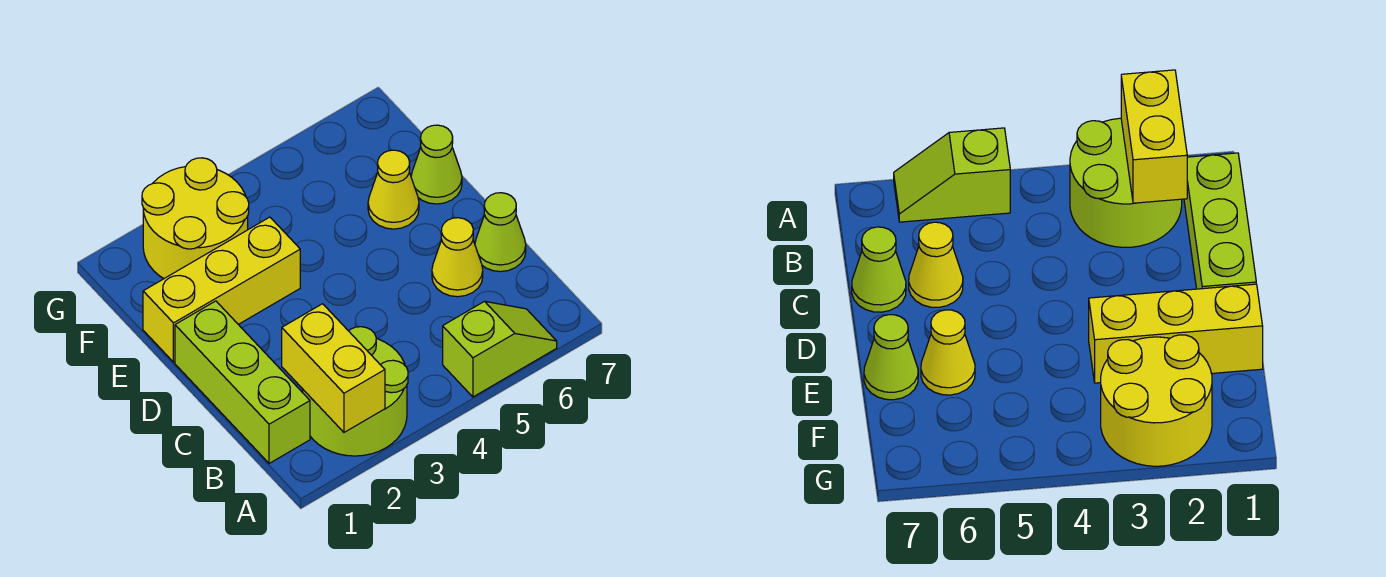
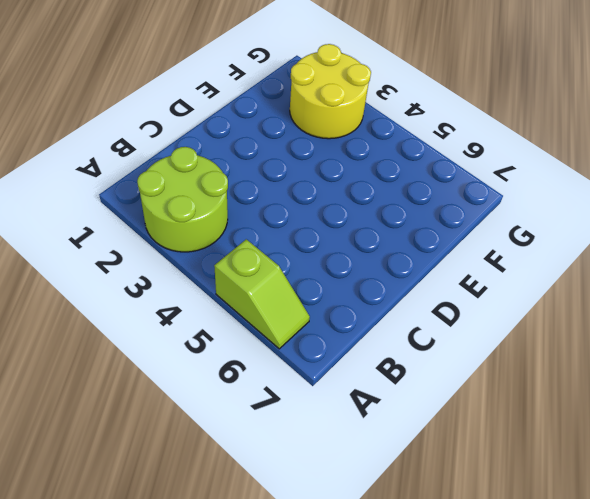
none -> lime brick B1:D1 level 1
none -> yellow cone C6 level 1

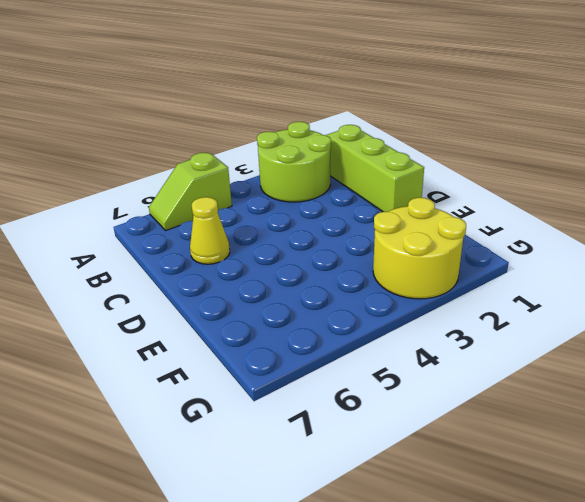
none -> lime cone C7 level 1
none -> yellow brick E1:E3 level 1

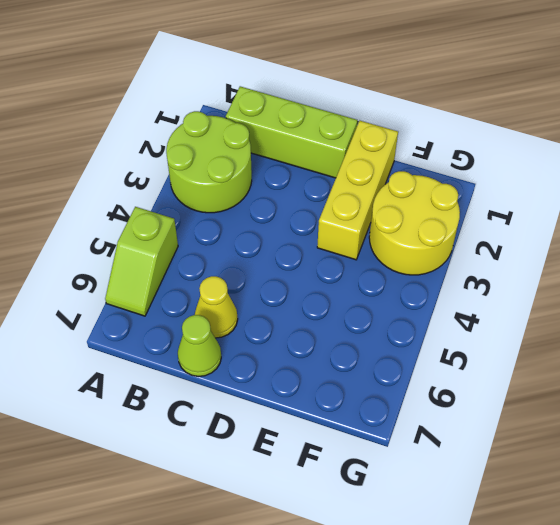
none -> yellow cone E6 level 1
none -> lime cone E7 level 1

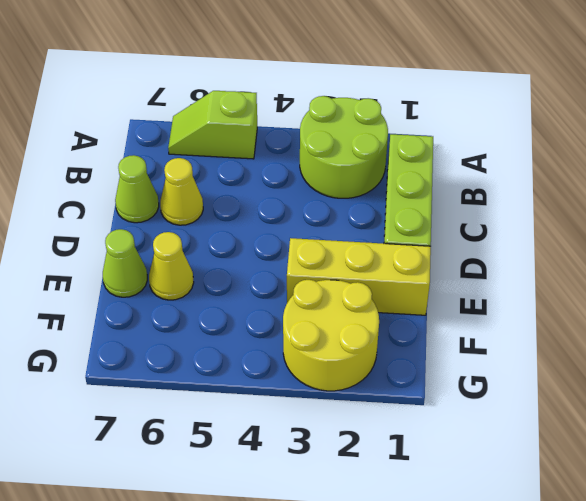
none -> yellow brick A2:B2 level 2

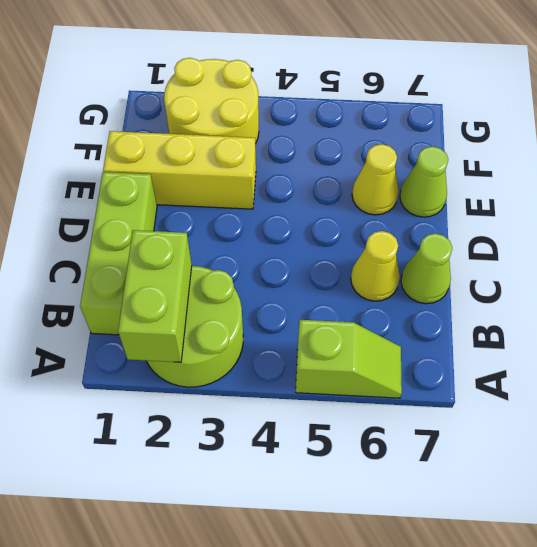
lime brick A2:B2 level 2 -> yellow brick A2:B2 level 2

